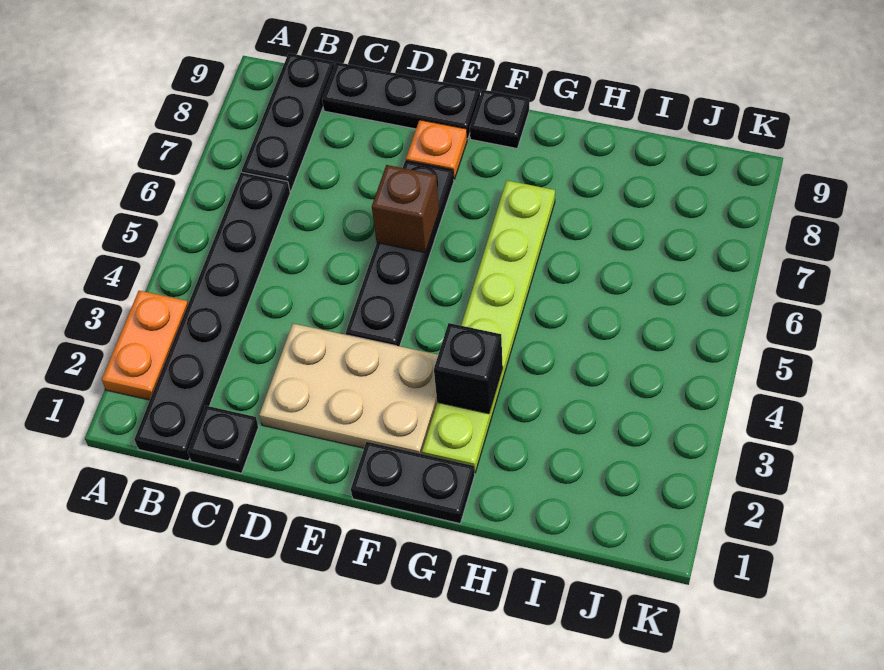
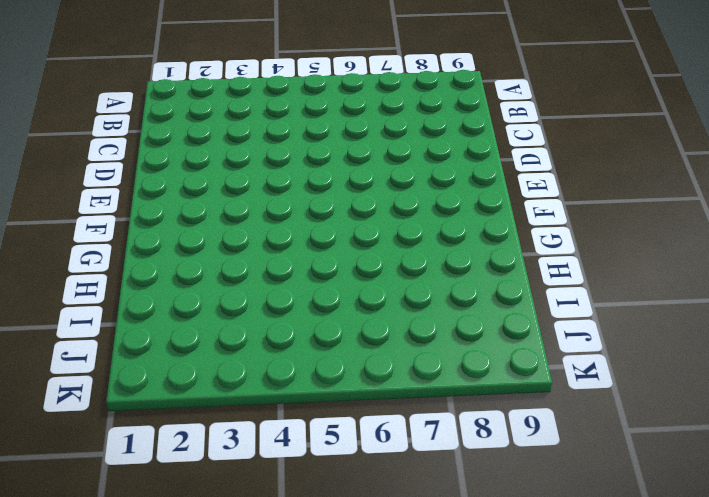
none -> orange plate A2:A3 level 1
none -> black plate B1:B6 level 1
none -> black plate B7:B9 level 1

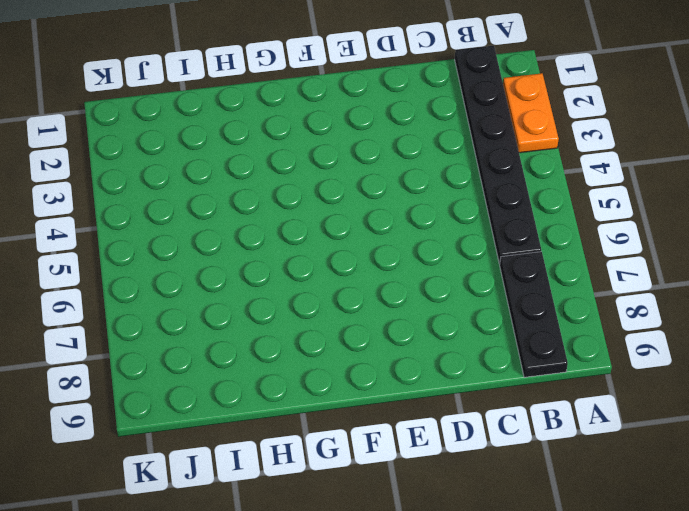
none -> black plate C1 level 1
none -> black plate C9:E9 level 1
none -> tan plate D2:F3 level 1

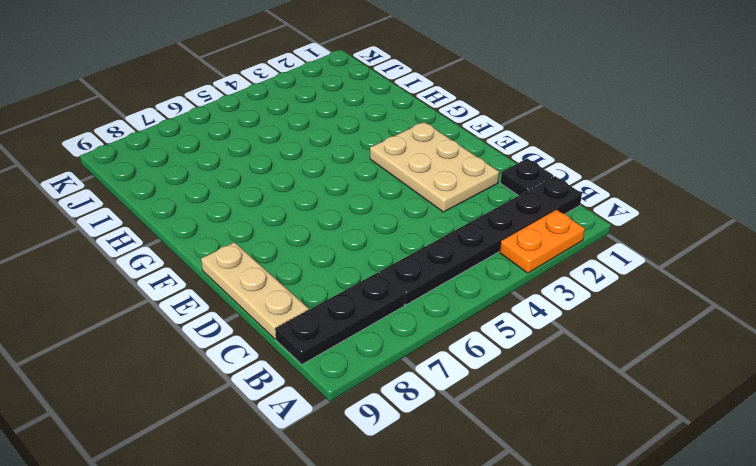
tan plate C9:E9 level 1 -> black plate C9:E9 level 1
none -> black plate E4:E7 level 1
none -> orange plate E8 level 1
none -> black plate F1:G1 level 1

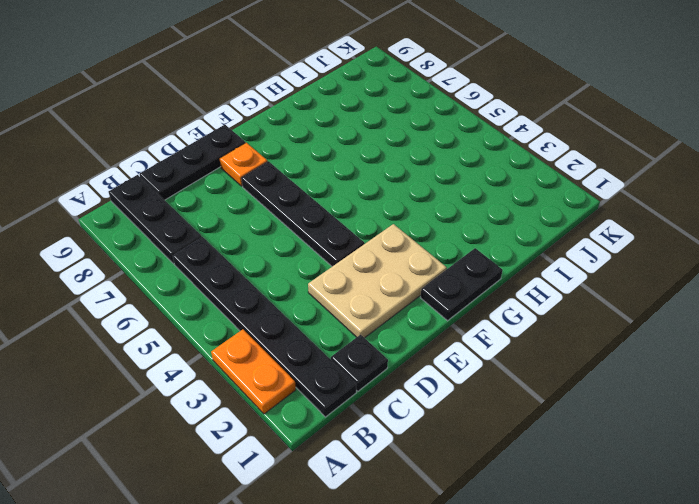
none -> black plate F9 level 1
none -> lime plate G2:G7 level 1
none -> brown brick E6 level 2

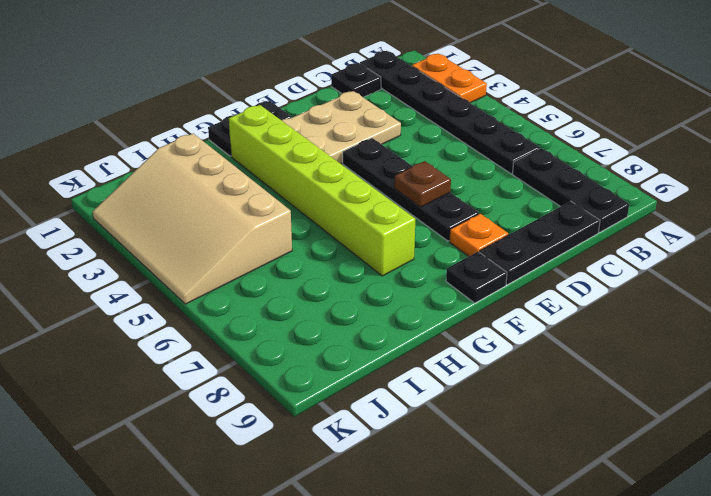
brown plate E6 level 2 -> brown brick E6 level 2
lime brick G2:G7 level 1 -> lime plate G2:G7 level 1
tan slope I2:K5 level 1 top I -> none
none -> black brick G3 level 2

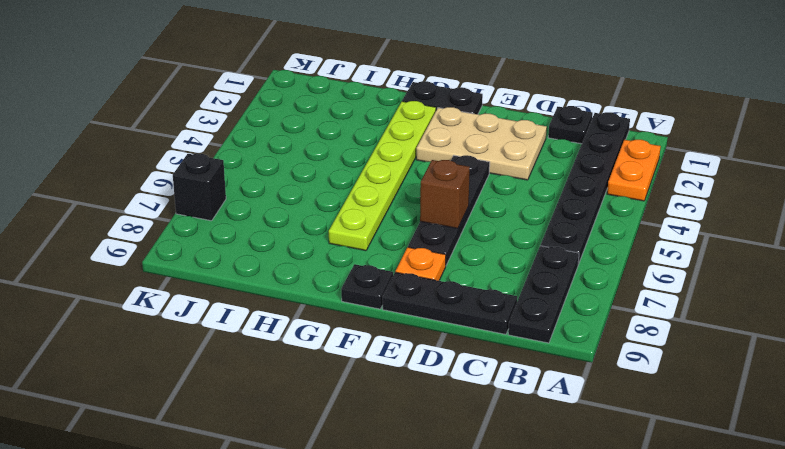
black brick K7 level 1 -> black brick G3 level 2

